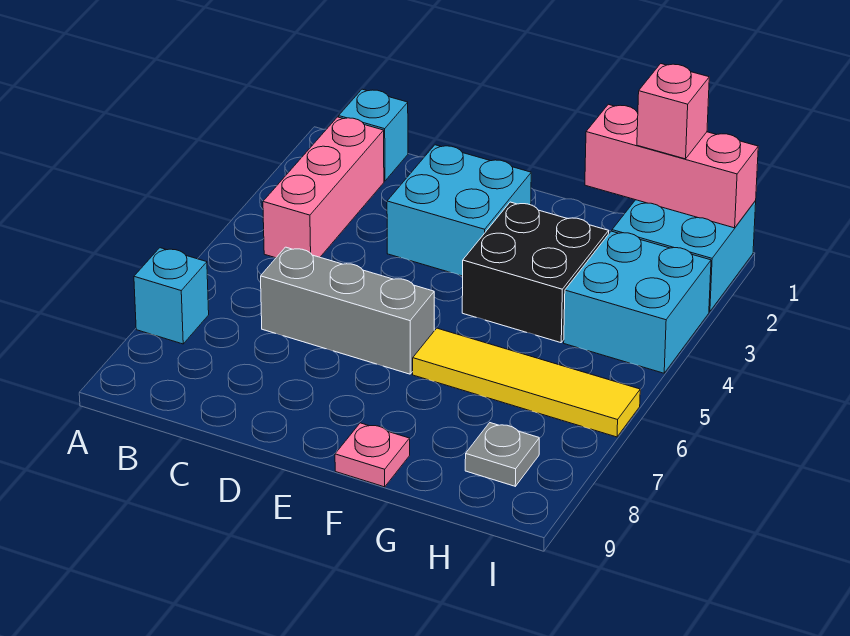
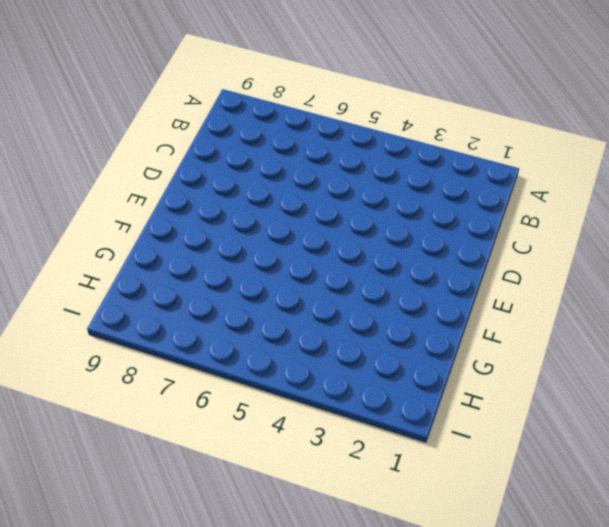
none -> cyan brick A7 level 1
none -> cyan brick B1 level 1
none -> pink brick B2:B4 level 1

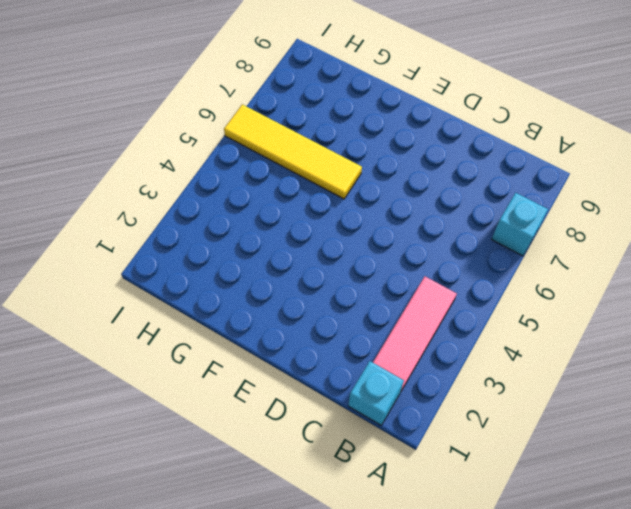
pink tile B2:B4 level 1 -> pink brick B2:B4 level 1
none -> grey brick C6:E6 level 1
none -> cyan brick D2:E3 level 1
none -> black brick F3:G4 level 1

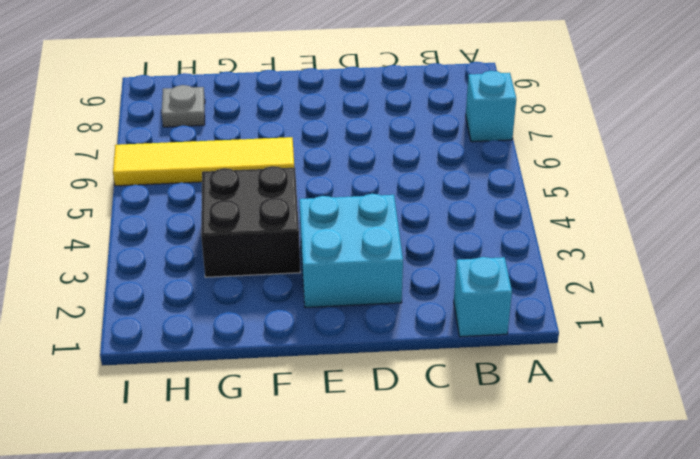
none -> pink brick B2:B4 level 1
none -> grey brick C6:E6 level 1
none -> pink plate F9 level 1

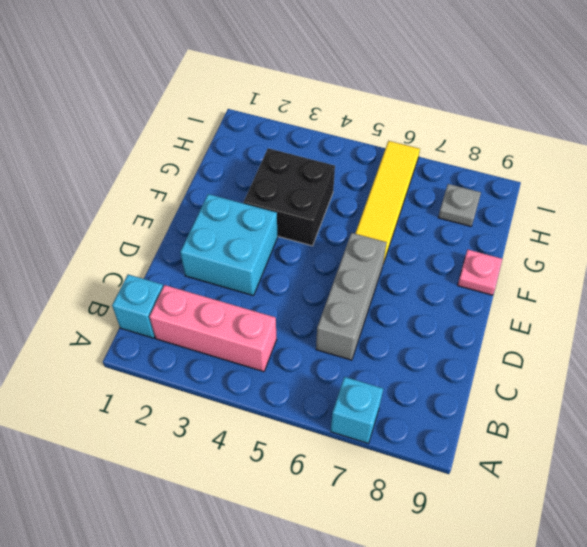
none -> cyan brick H1:I2 level 1
none -> cyan brick H3:I4 level 1
none -> pink brick G1:I1 level 2

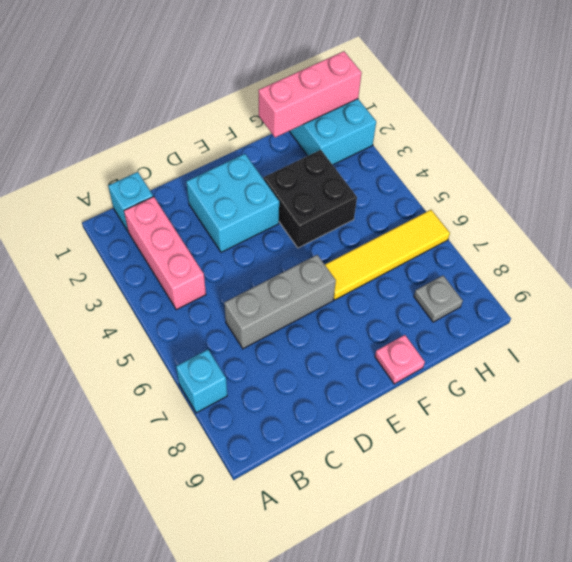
none -> cyan brick H3:I4 level 1
none -> pink brick H1 level 3

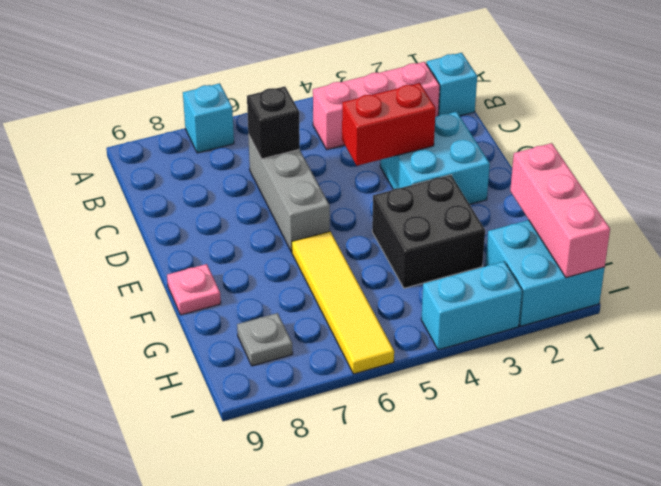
black brick C6 level 2 -> none
red brick D3:D4 level 2 -> none
cyan brick I3:I4 level 1 -> cyan brick H3:I4 level 1
none -> pink brick H1 level 3

